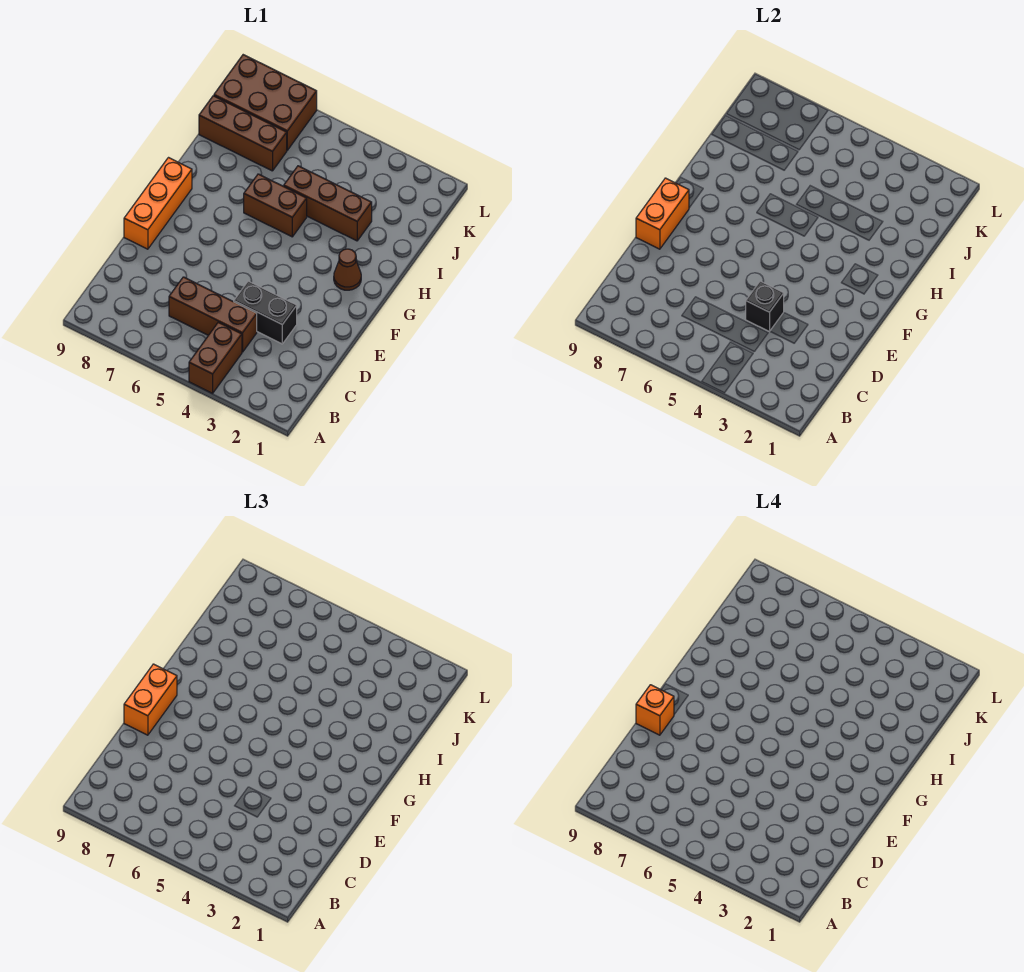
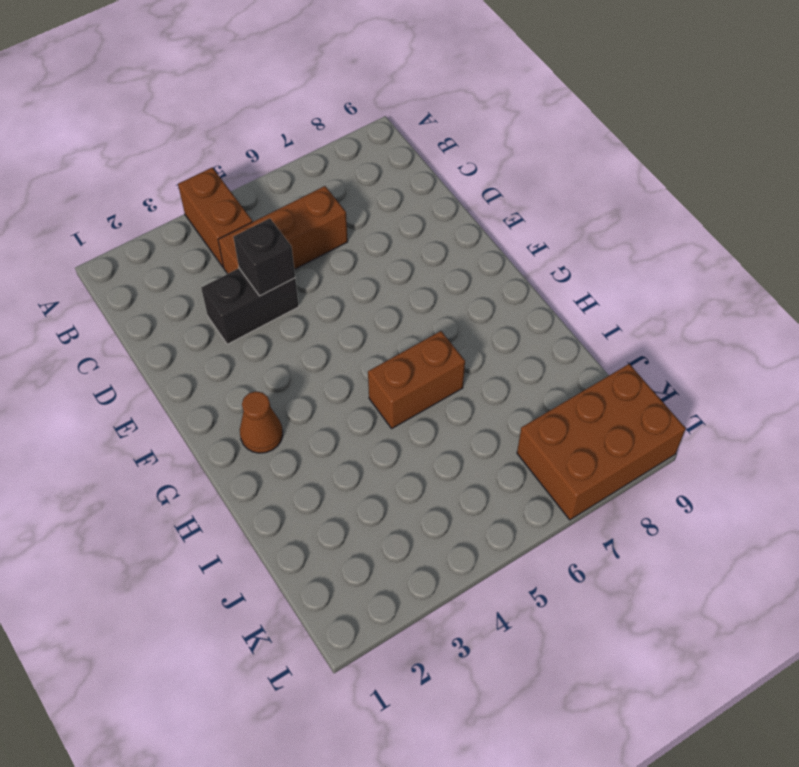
none -> orange brick E9:G9 level 1
none -> brown brick I3:I5 level 1
none -> brown brick J7:J9 level 1

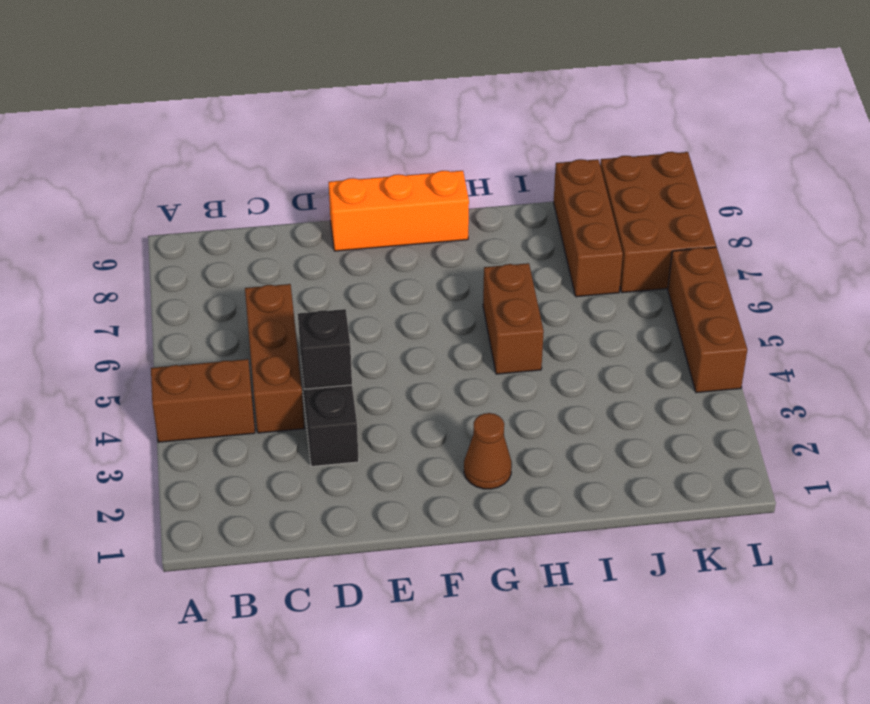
brown brick L4:L6 level 1 -> brown brick I3:I5 level 1
none -> orange brick E9:F9 level 2
none -> orange brick E9:F9 level 3
none -> orange brick E9 level 4

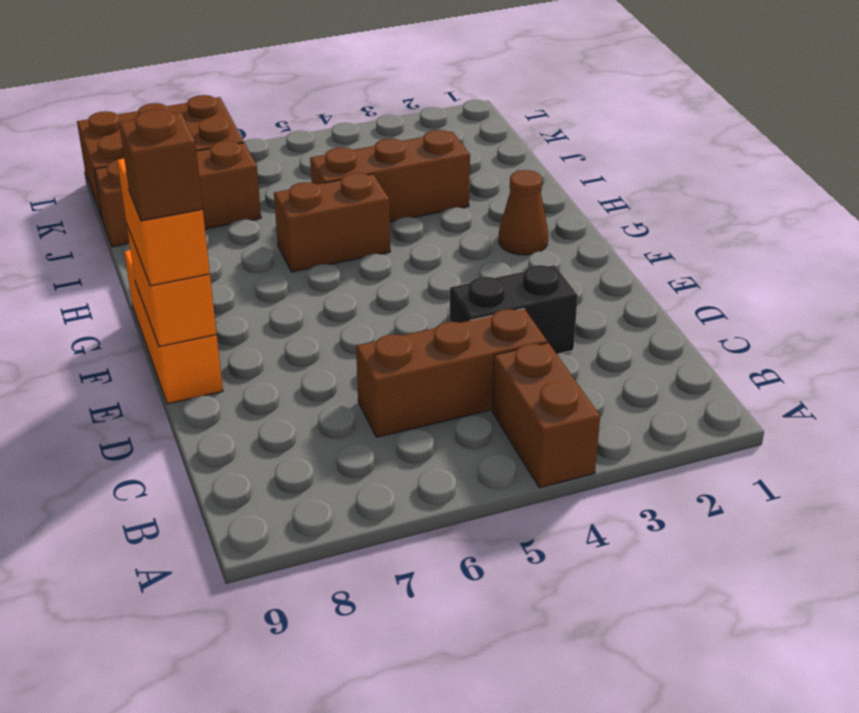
brown brick E9 level 4 -> orange brick E9 level 4
none -> black brick D4 level 2

